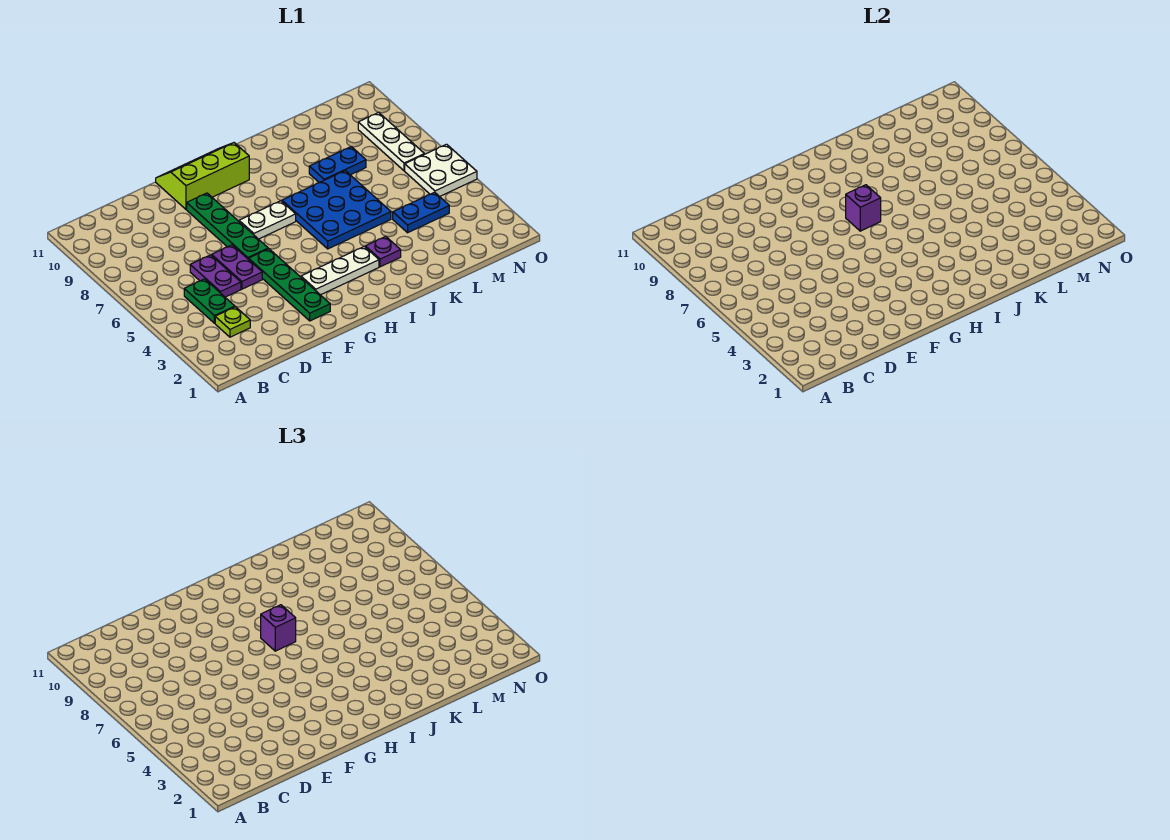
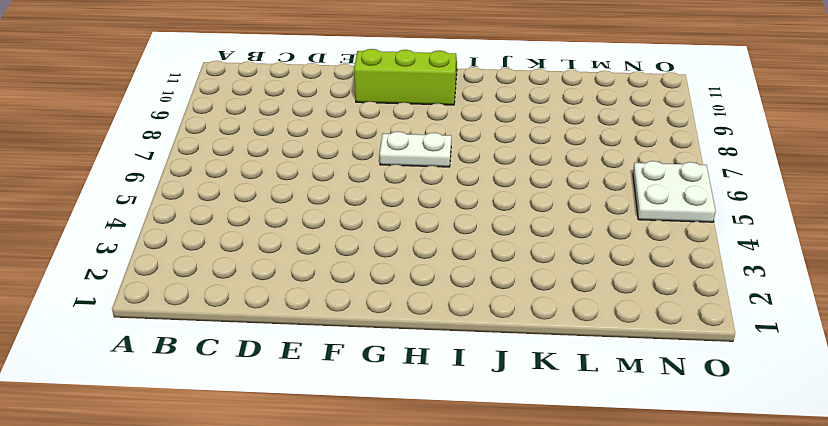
none -> lime plate C3 level 1
none -> green plate C4:C5 level 1
none -> purple plate D5:D6 level 1

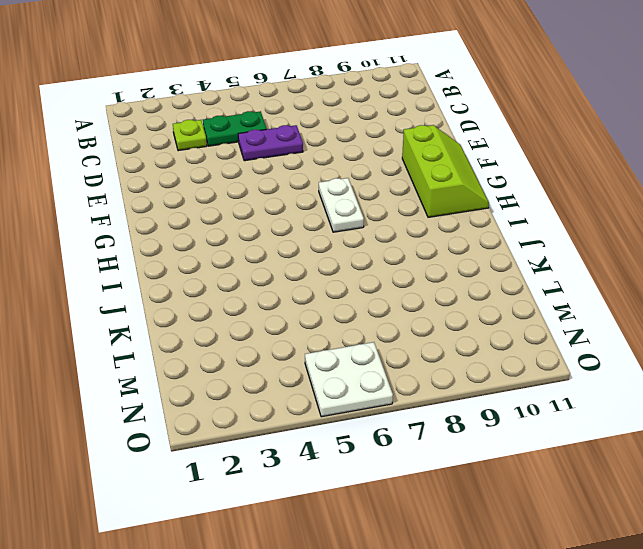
none -> purple plate E5:E6 level 1
none -> green plate F2:F5 level 1
none -> green plate F6:F9 level 1

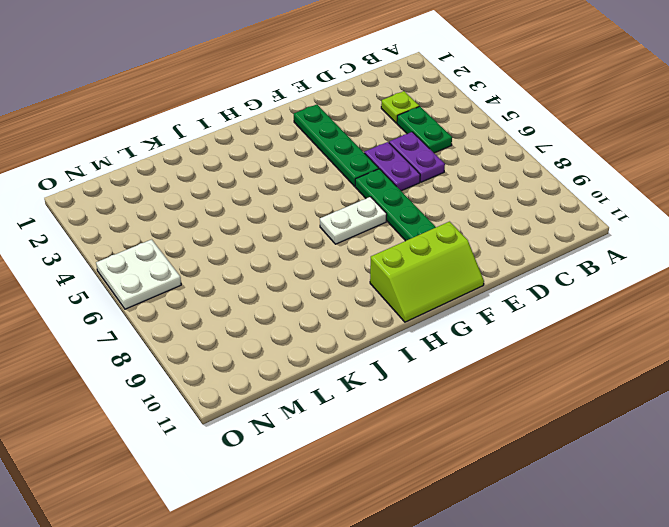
none -> white plate G3:I3 level 1
none -> blue plate I5:K7 level 1
none -> purple plate J3 level 1

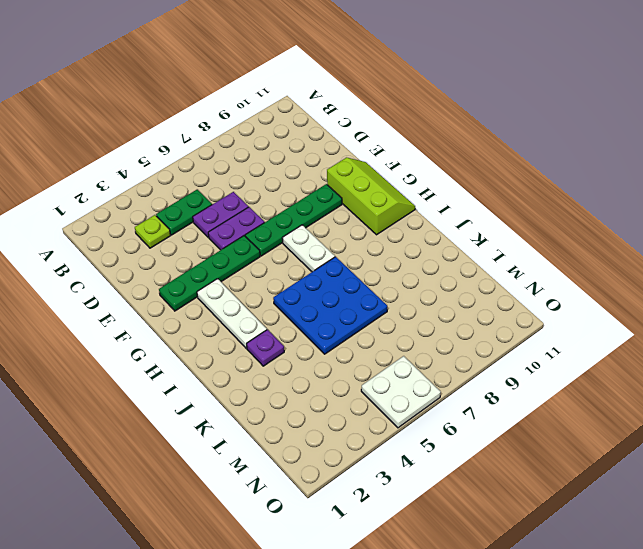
none -> blue plate K8:L8 level 1
none -> blue plate L4:M4 level 1
none -> white plate N7:N9 level 1

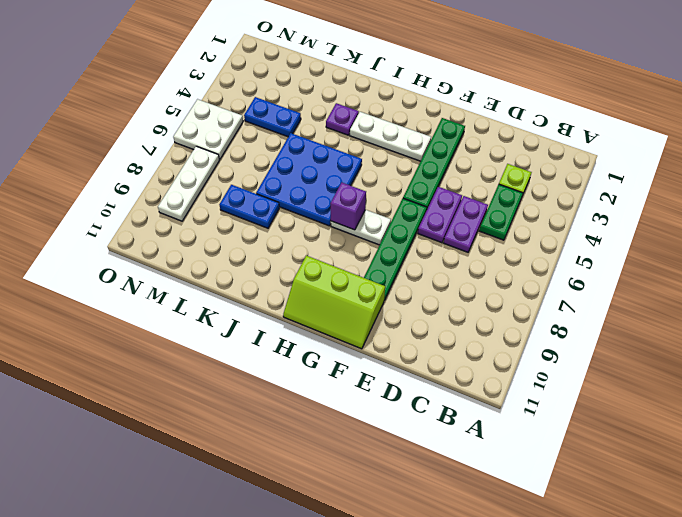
none -> purple brick H7 level 3

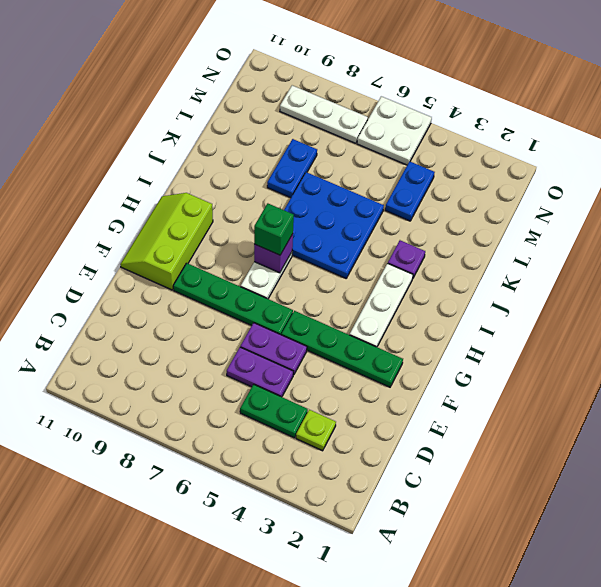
green brick H7 level 3 -> purple brick H7 level 3

